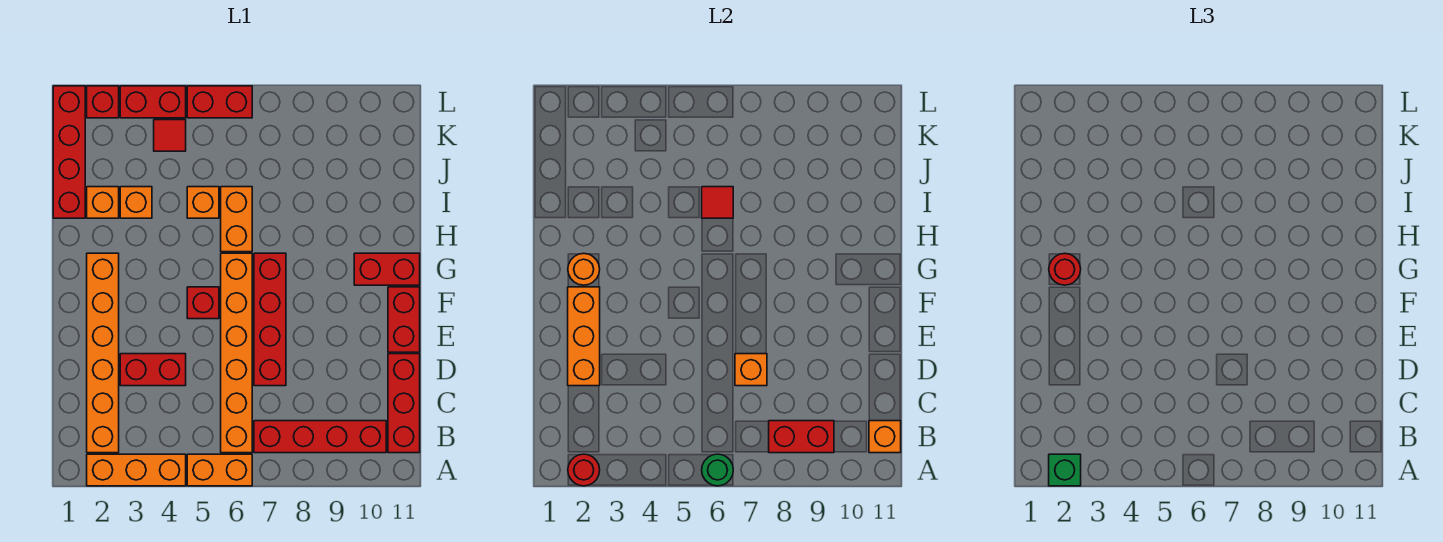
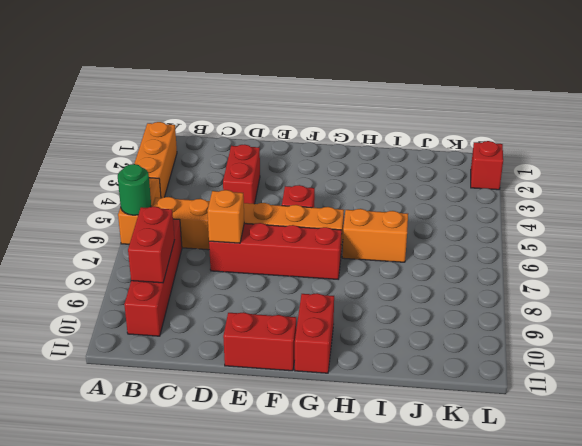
none -> orange brick B2:G2 level 1
none -> red brick B11:D11 level 1
none -> red brick I1:L1 level 1
none -> orange brick I2 level 1

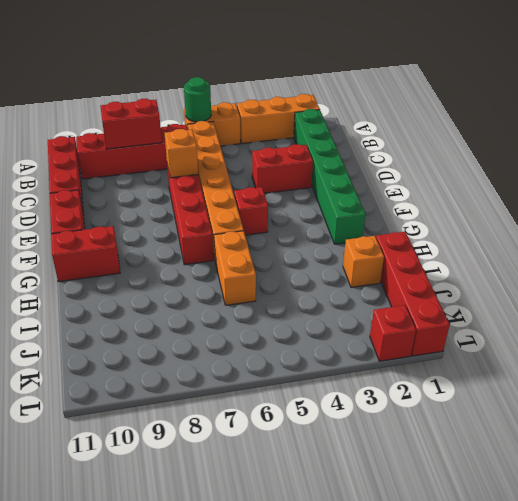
green brick B2:G2 level 1 -> orange brick B2:G2 level 1
none -> orange brick I3 level 1
none -> orange brick I5 level 1
none -> red tile K4 level 1
none -> red brick L3:L4 level 1

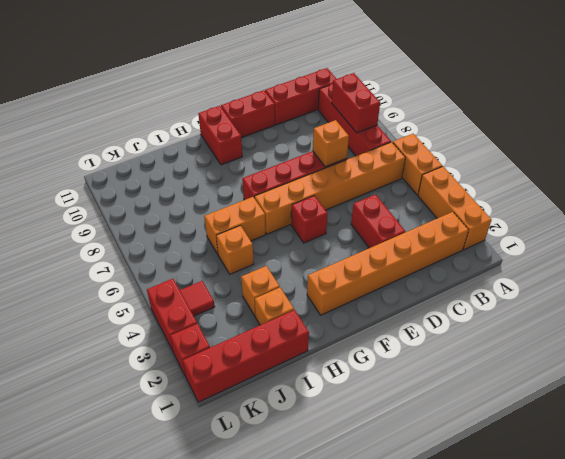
none -> red brick L5:L6 level 1
none -> red round brick A2 level 2
none -> green round brick A6 level 2
none -> orange brick B11 level 2

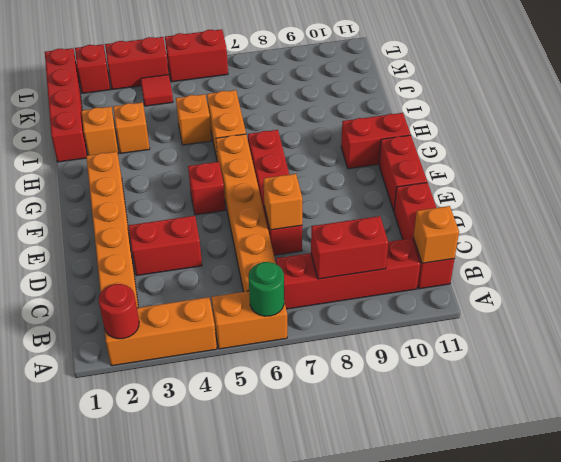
none -> orange brick D2:F2 level 2
none -> orange round brick G2 level 2
none -> red tile I6 level 2
none -> green brick A2 level 3

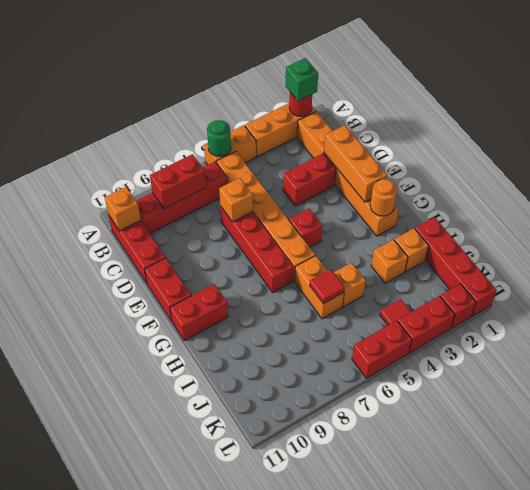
none -> red round brick G2 level 3

